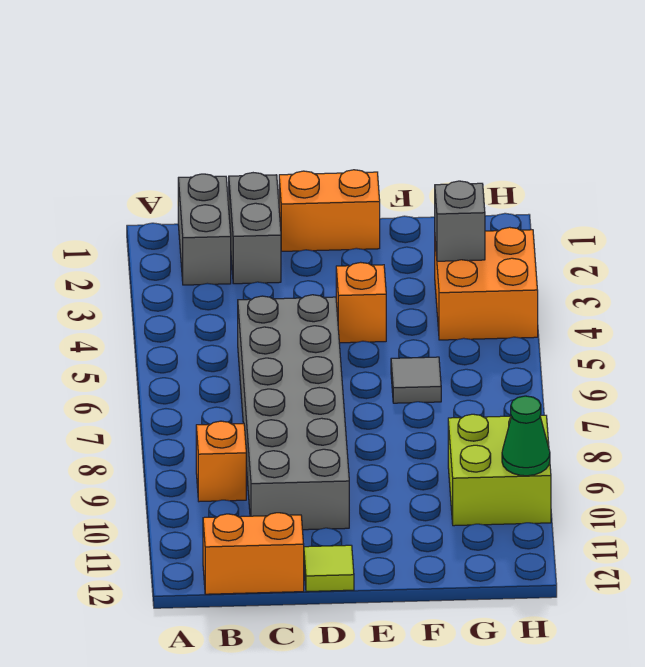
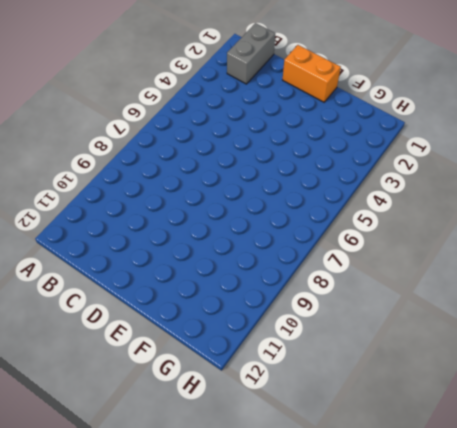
none -> orange brick B9 level 1
none -> orange brick B12:C12 level 1
none -> grey brick C1:C2 level 1

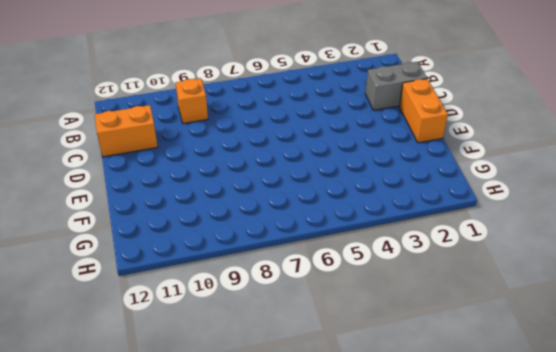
orange brick C11:C12 level 1 -> orange brick B12:C12 level 1
none -> grey brick B1:B2 level 1
none -> grey brick C5:D10 level 1
none -> lime tile D12 level 1

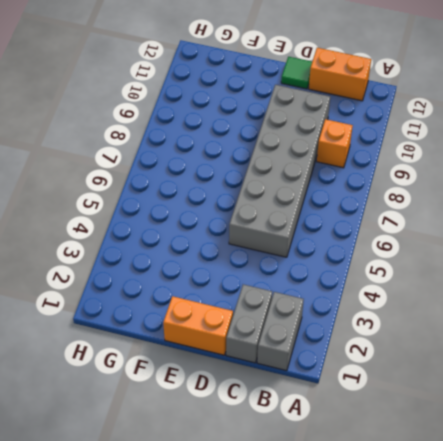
green tile D12 level 1 -> lime tile D12 level 1
none -> orange brick E4 level 1
none -> grey tile F6 level 1
none -> orange brick G3:H4 level 1

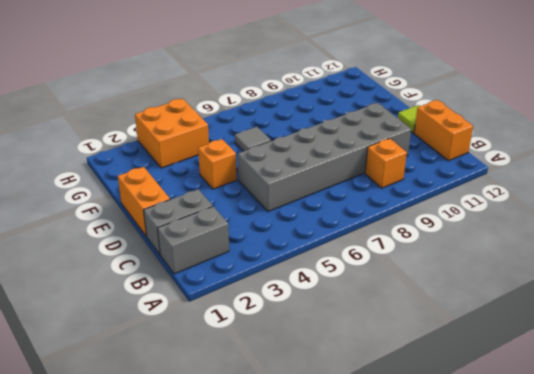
none -> lime brick G9:H10 level 1
none -> grey brick G3 level 2
none -> green cone H10 level 2

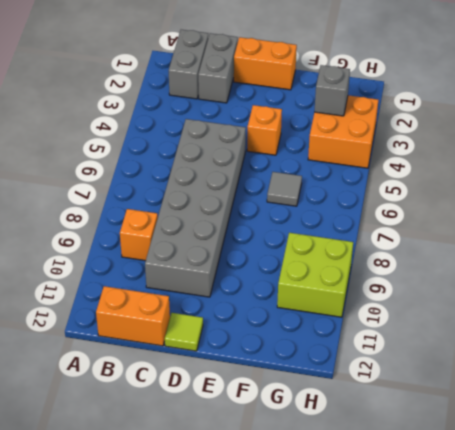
none -> green cone H10 level 2

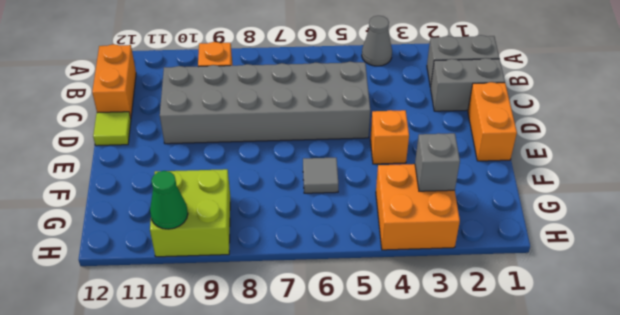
grey cone A4 level 1 -> none

